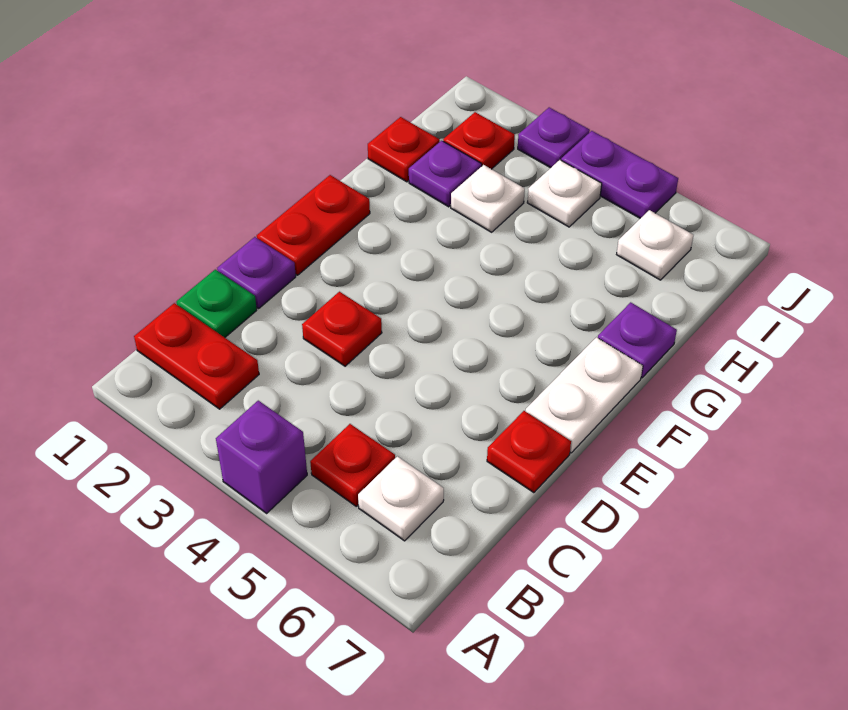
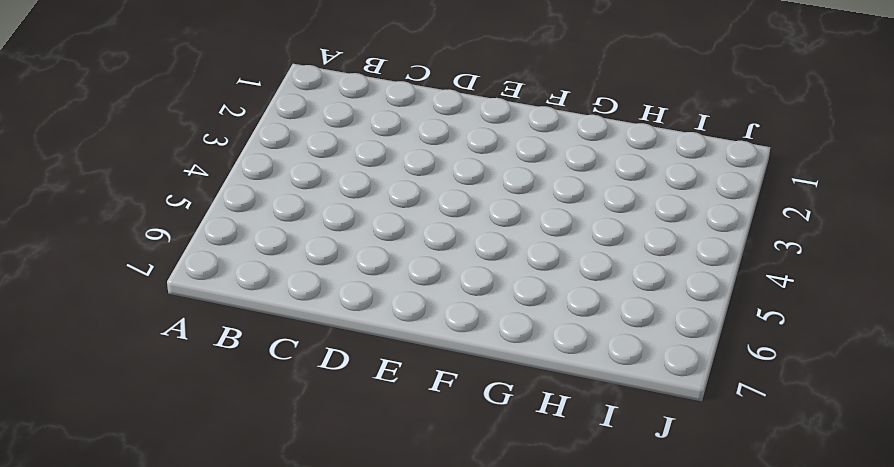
none -> purple brick A4 level 1
none -> red plate B1:B2 level 1
none -> red plate B5 level 1

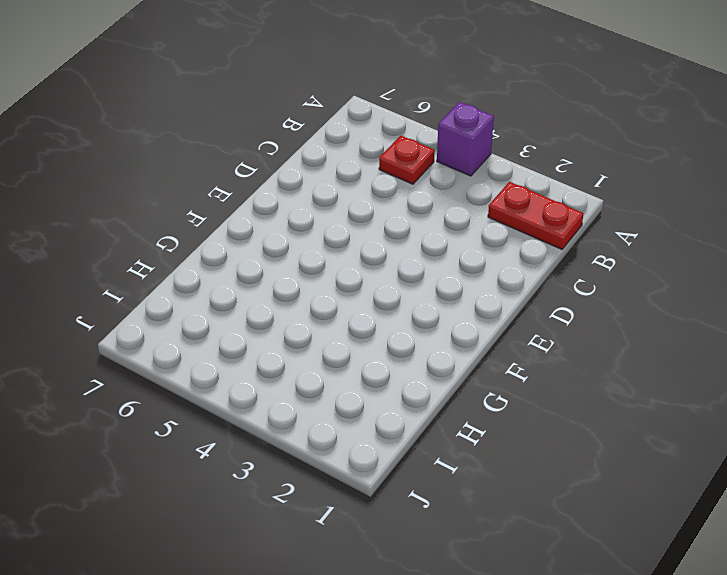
none -> white plate B6 level 1
none -> green plate C1 level 1
none -> purple plate D1 level 1

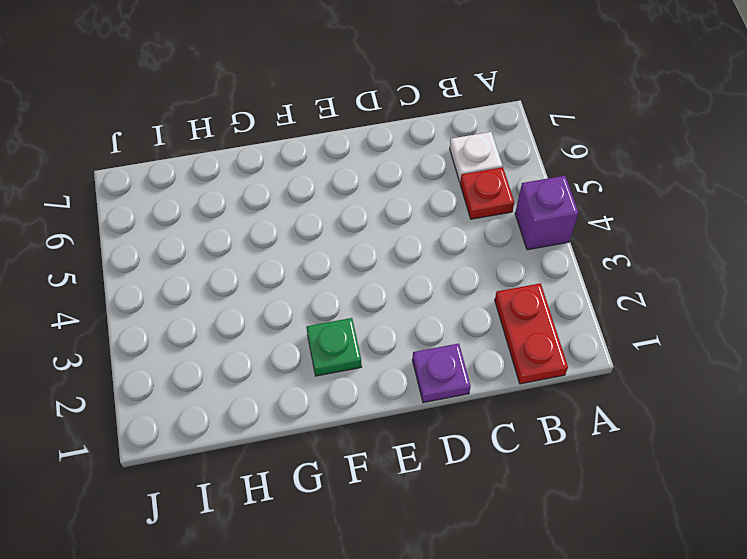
green plate F2 level 1 -> green plate C1 level 1
none -> red plate D3 level 1
none -> red plate D7 level 1
none -> red plate E1:F1 level 1

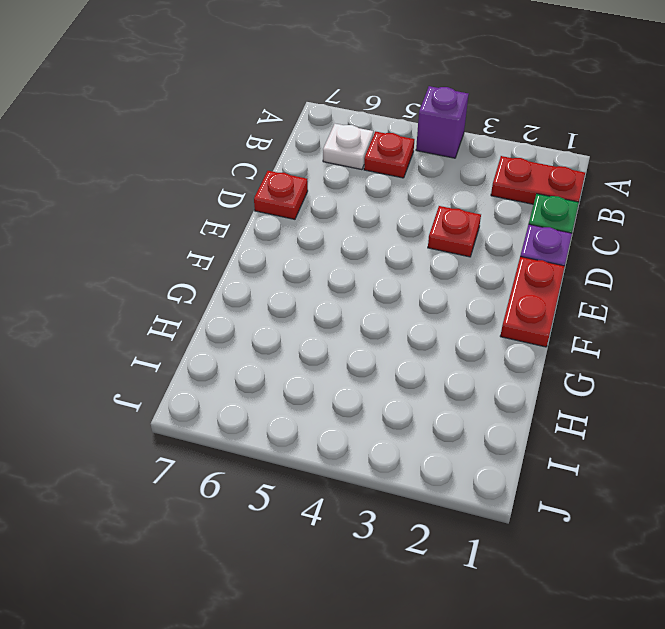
none -> white plate E7:F7 level 1
none -> purple plate G7 level 1
none -> red plate H1 level 1

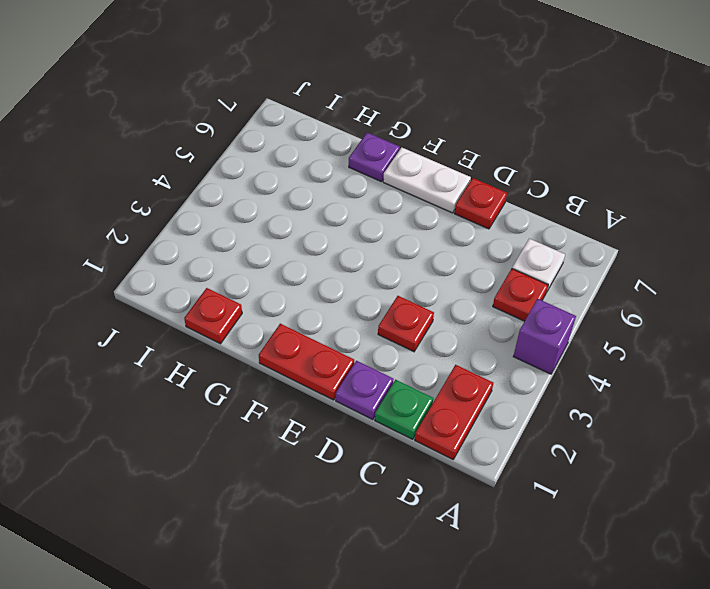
none -> purple plate H2 level 1
none -> white plate H3 level 1
none -> red plate I2 level 1

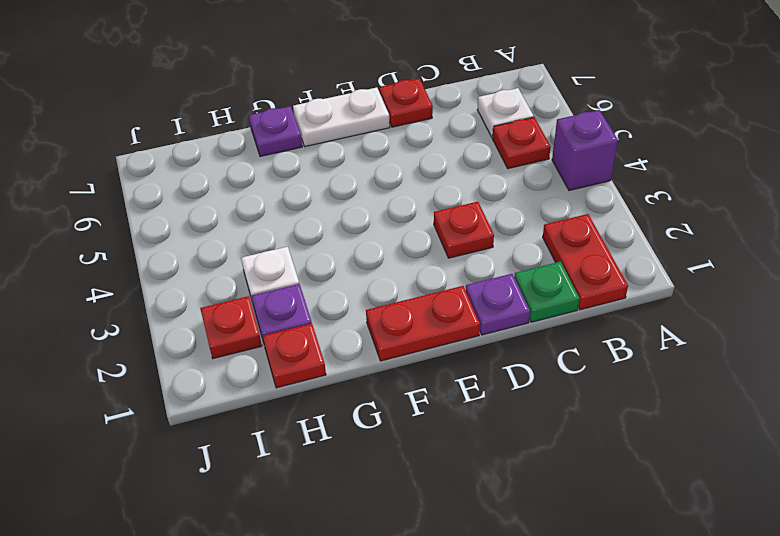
none -> white plate I4 level 1
none -> white plate I6 level 1
none -> purple plate J3 level 1

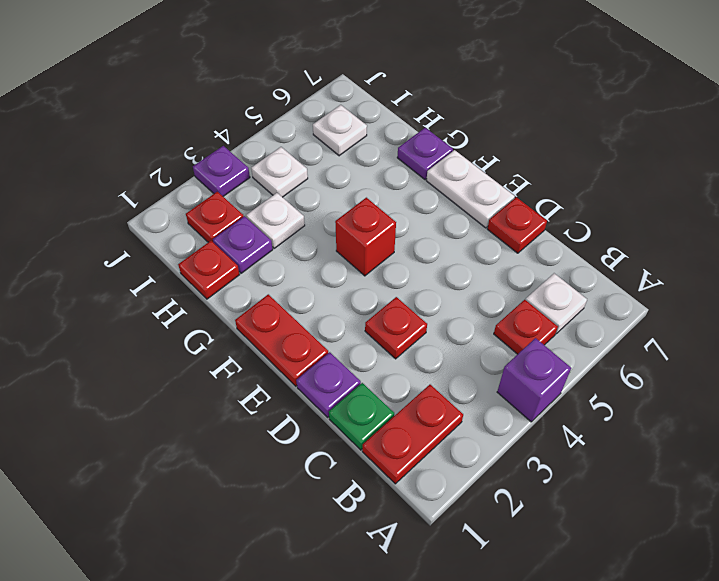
red brick F4 level 1 -> none
none -> purple plate J4:J5 level 1

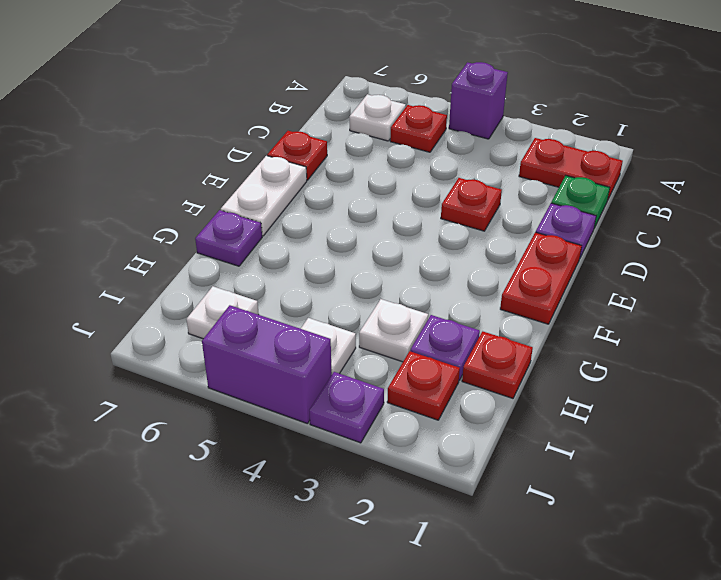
purple brick J4:J5 level 1 -> purple plate J4:J5 level 1

